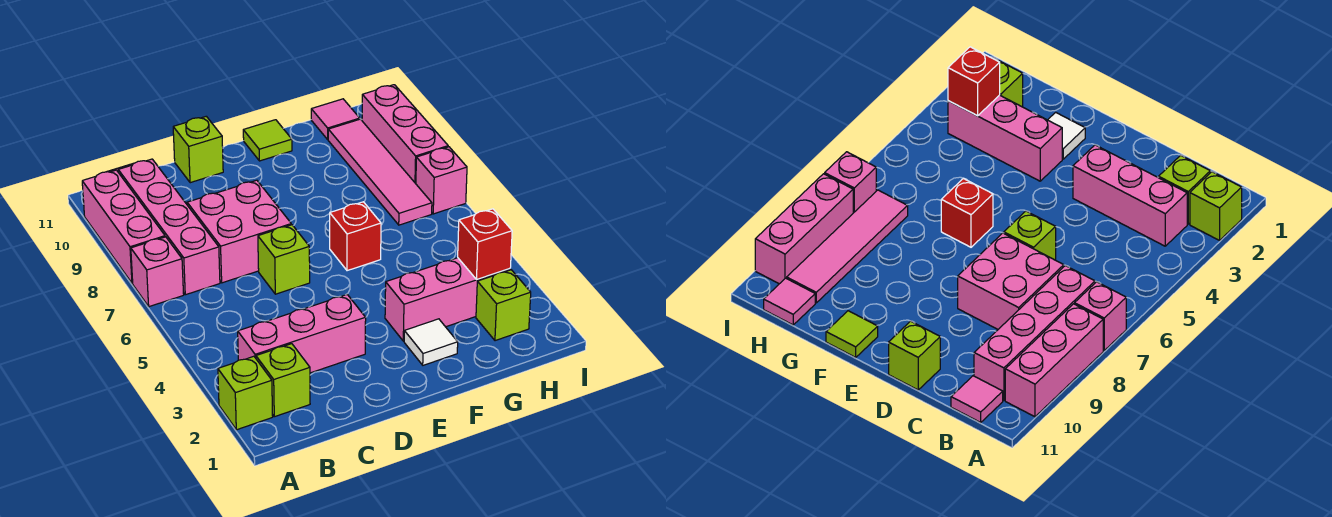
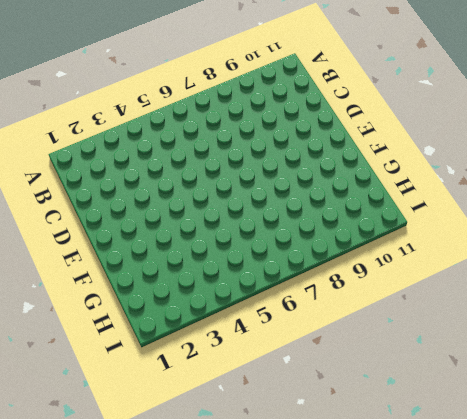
none -> lime brick A2 level 1
none -> pink brick A7 level 1
none -> pink brick A8:A10 level 1

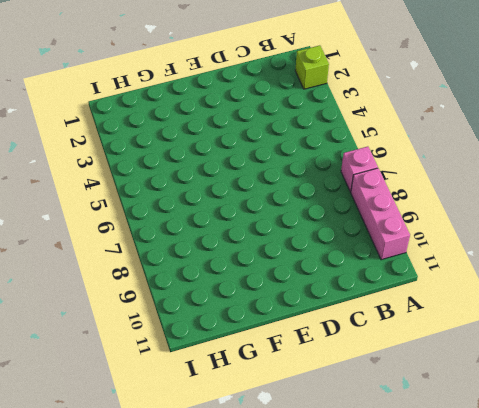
none -> lime brick B2 level 1
none -> pink brick B3:D3 level 1
none -> pink brick B7:B10 level 1

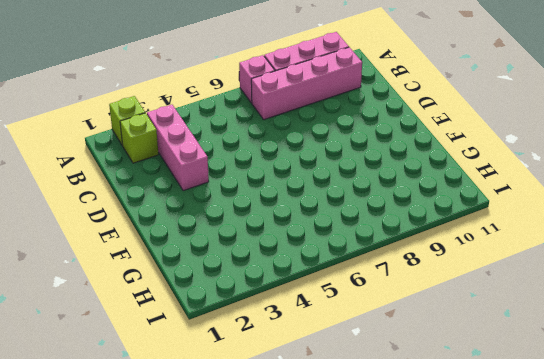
none -> pink tile B11 level 1
none -> pink brick C7:D8 level 1
none -> lime brick D6 level 1

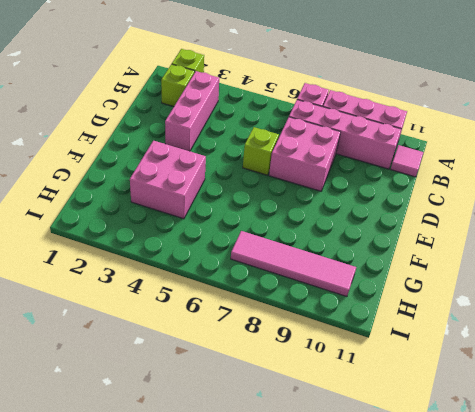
pink brick F3:G4 level 1 -> pink brick F3:H3 level 1
none -> lime brick D11 level 1
none -> white tile F2 level 1
none -> red brick F6 level 1

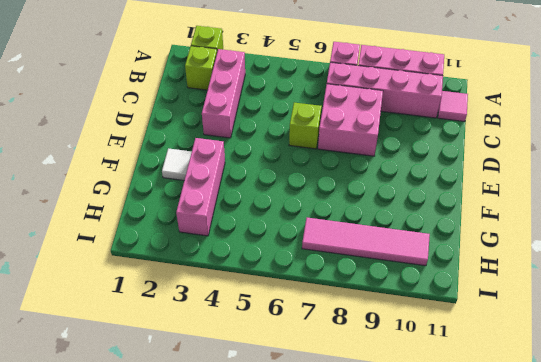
none -> lime brick D11 level 1
none -> red brick F6 level 1
none -> lime tile F11 level 1

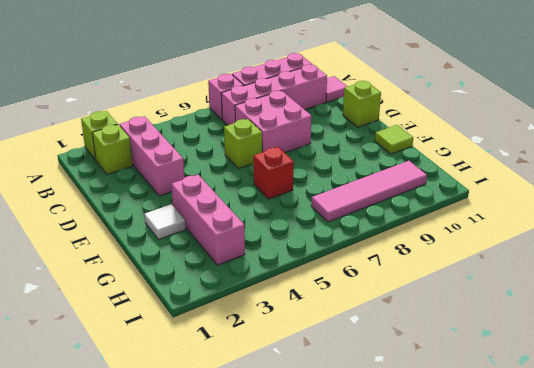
none -> lime brick H2 level 1
none -> pink tile H11 level 1
none -> pink brick I7 level 1

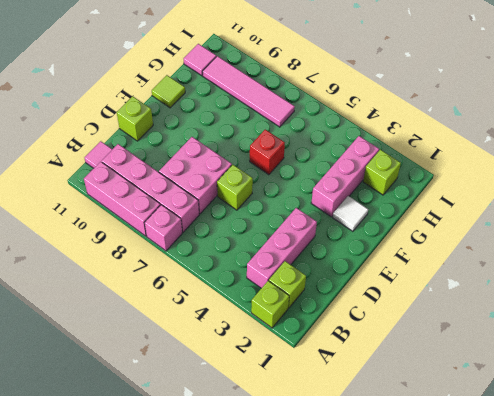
none -> pink brick I7 level 1
none -> pink brick I8:I10 level 1
none -> red brick H3 level 2

